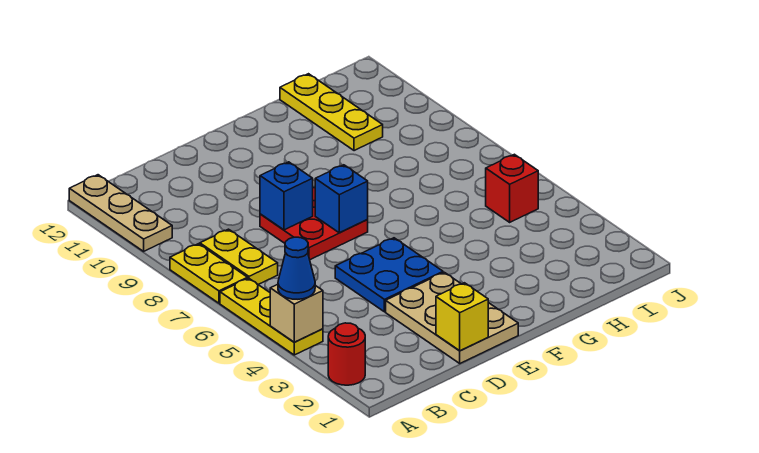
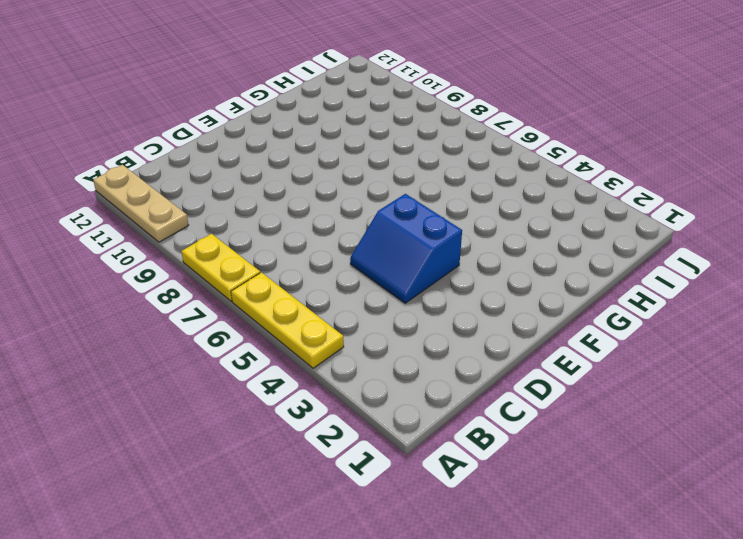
blue slope D4:E5 level 1 top E -> blue plate D4:E5 level 1
none -> red round brick A2 level 1
none -> yellow plate B7:B8 level 1
none -> tan plate D1:E3 level 1

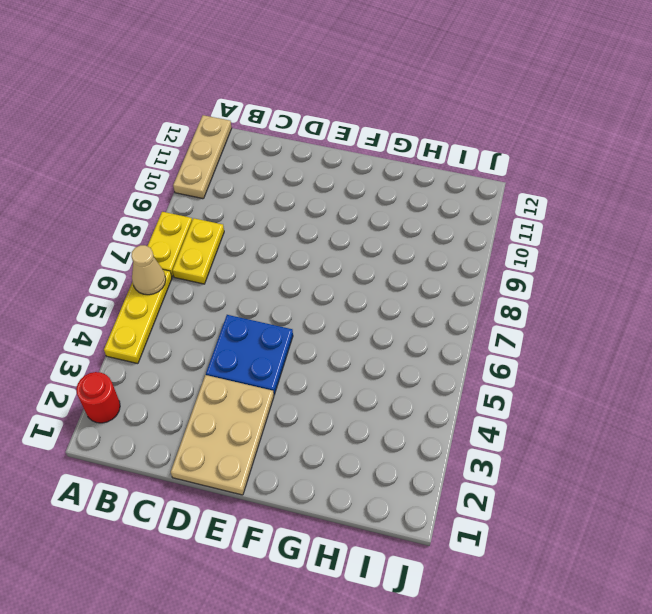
tan cone A6 level 2 -> none
none -> red plate D7:E8 level 1
none -> yellow plate H10:H12 level 1
none -> red brick I5 level 1

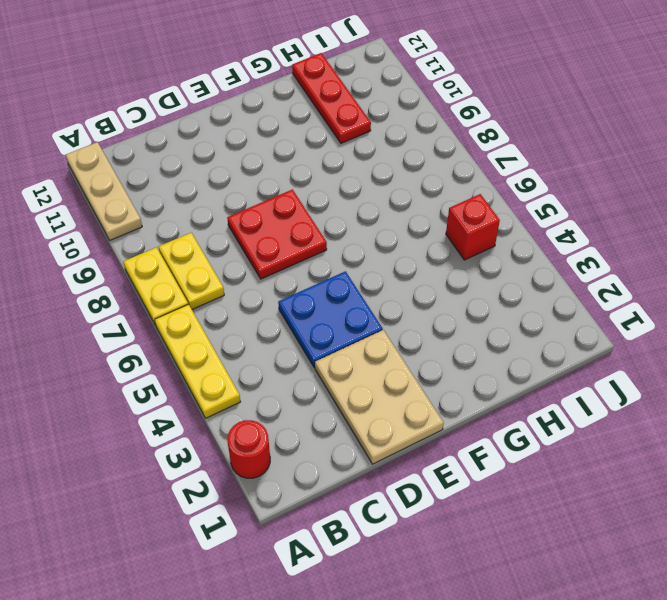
red plate H10:H12 level 1 -> yellow plate H10:H12 level 1
none -> tan brick A4 level 2
none -> yellow brick D1 level 2
none -> blue brick D8 level 2

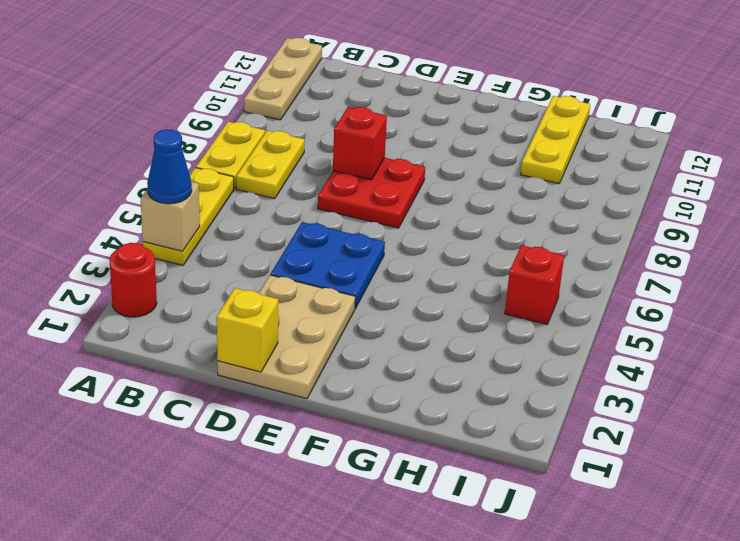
red brick D8 level 2 -> blue brick D8 level 2
none -> blue brick E7 level 2

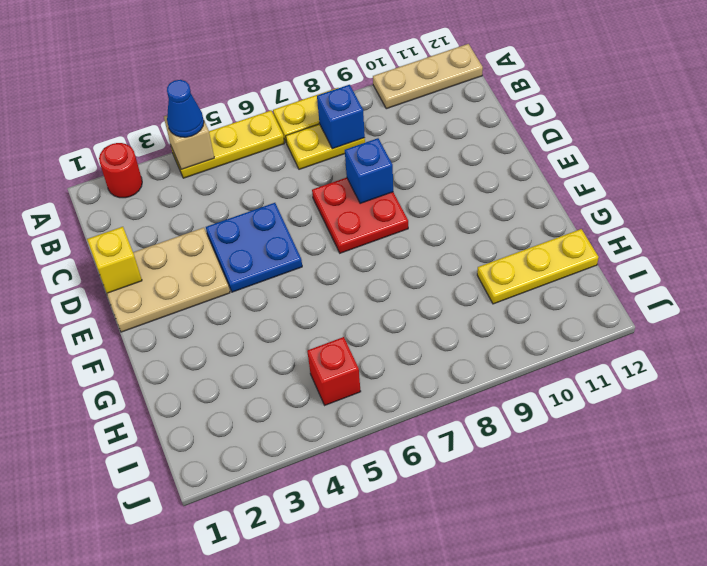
blue brick B8 level 2 -> blue brick E7 level 2

